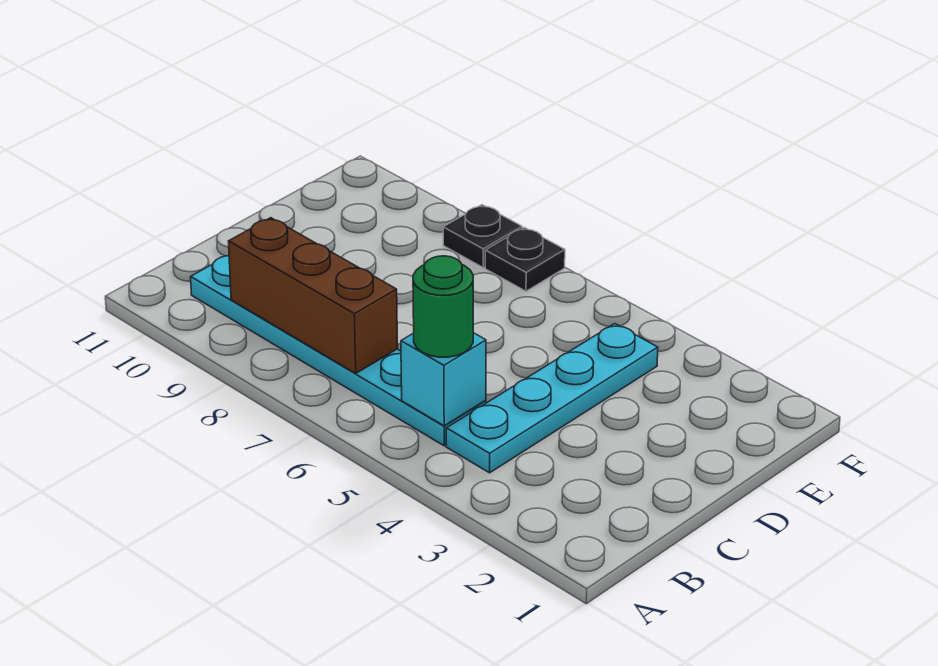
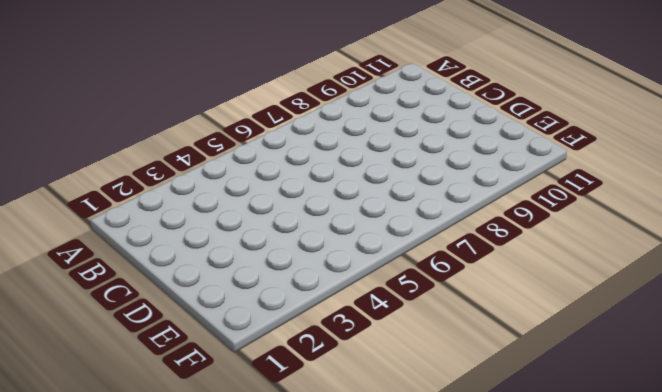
none -> cyan plate B4:E4 level 1
none -> cyan plate B5:B10 level 1

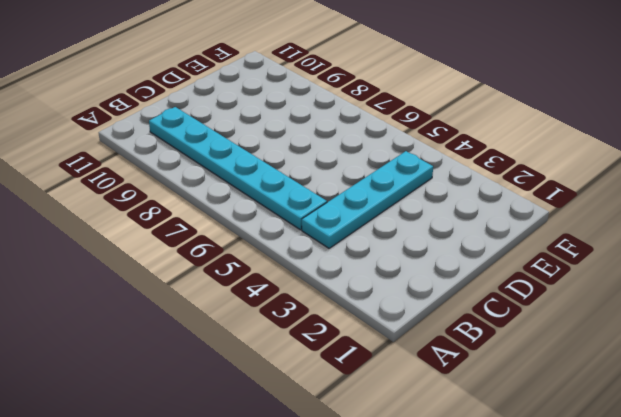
none -> black plate F7 level 1
none -> black plate F8 level 1

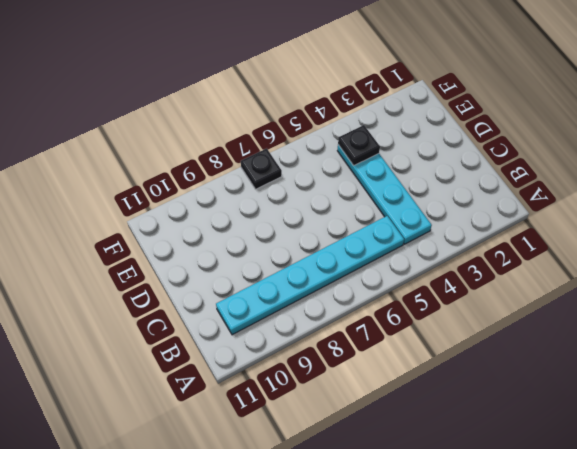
black plate E4 level 2 -> black plate F8 level 1
none -> cyan brick B5 level 2
none -> brown brick B7:B9 level 2

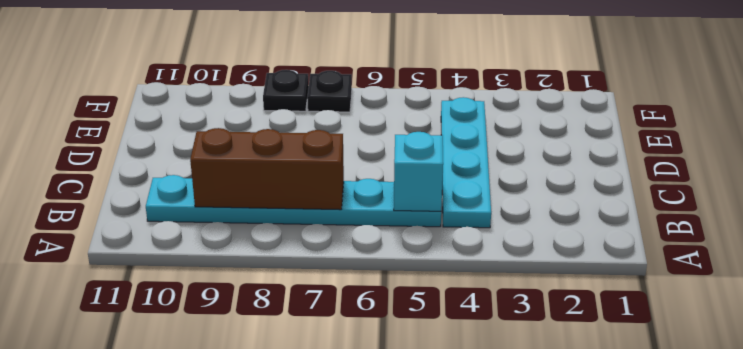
none -> green round brick B5 level 3

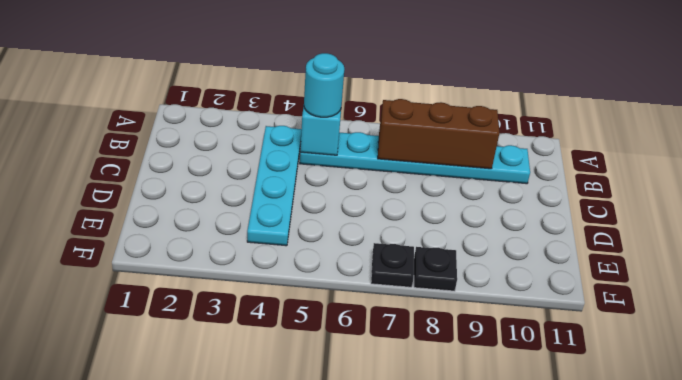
cyan round brick B5 level 3 -> green round brick B5 level 3

